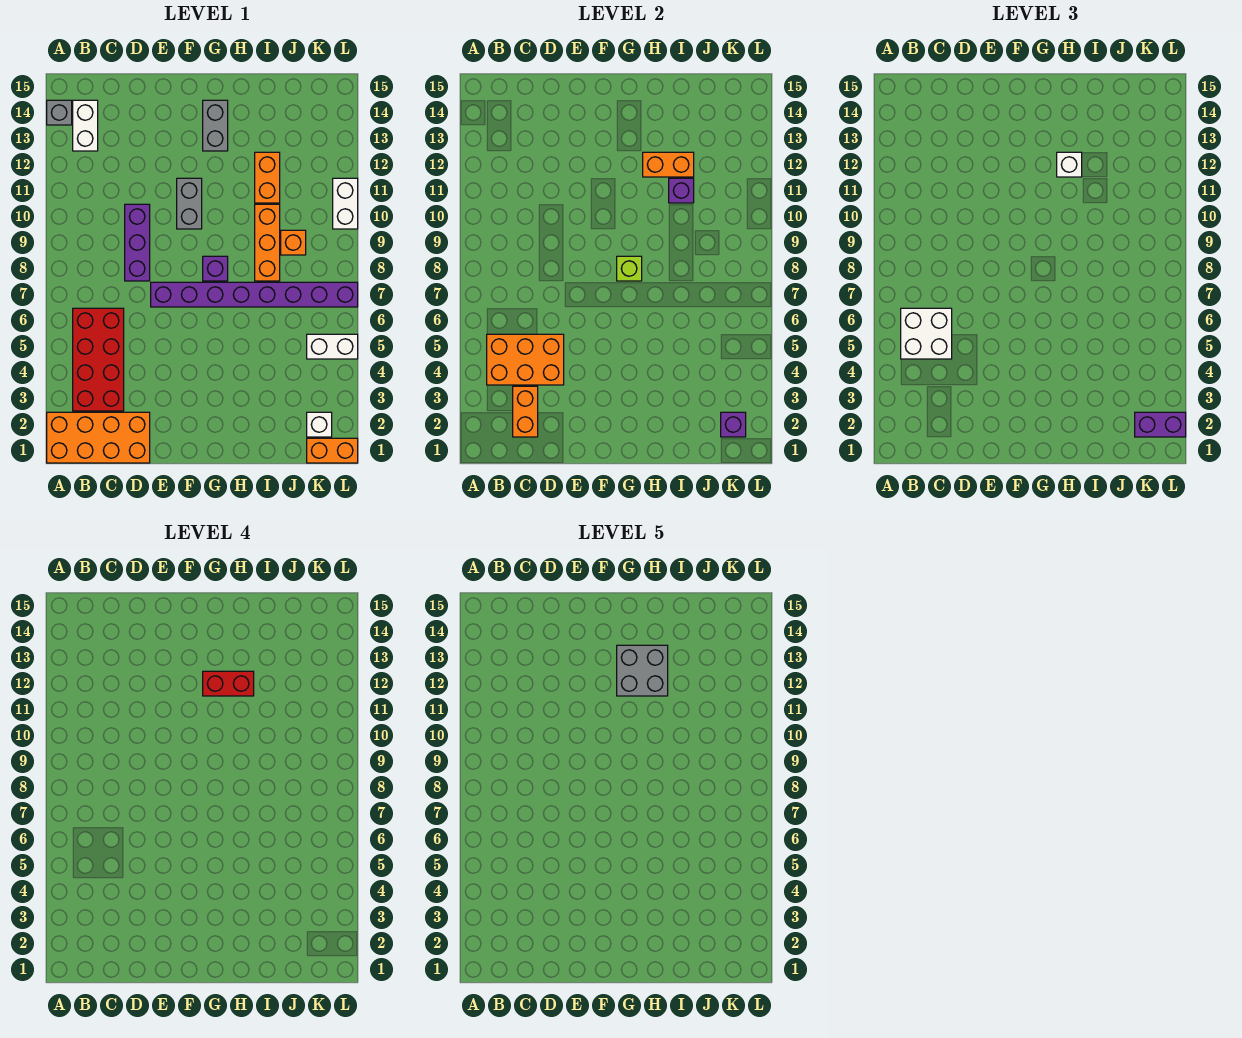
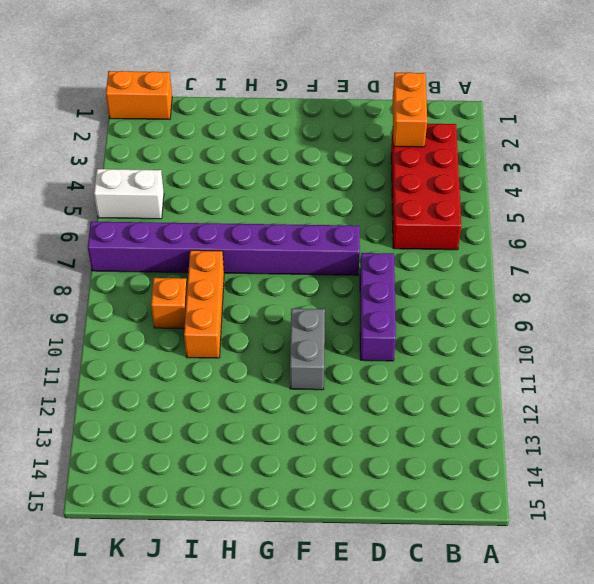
none -> orange brick A1:D2 level 1
none -> grey brick A14 level 1
none -> white brick B13:B14 level 1

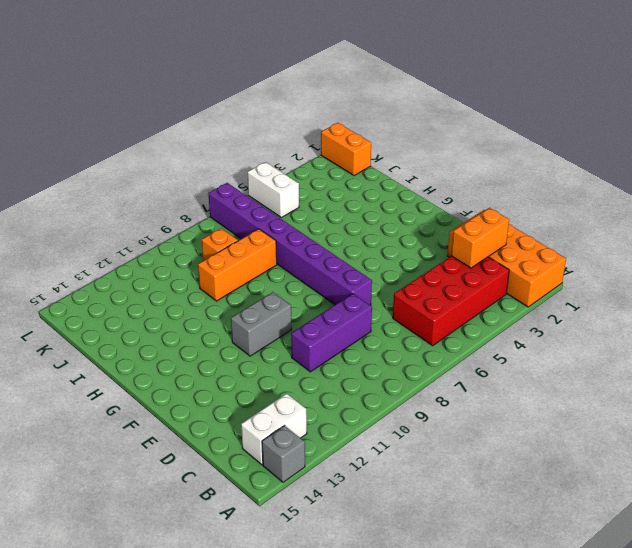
none -> purple brick G8 level 1
none -> grey brick G13:G14 level 1
none -> orange brick I11:I12 level 1

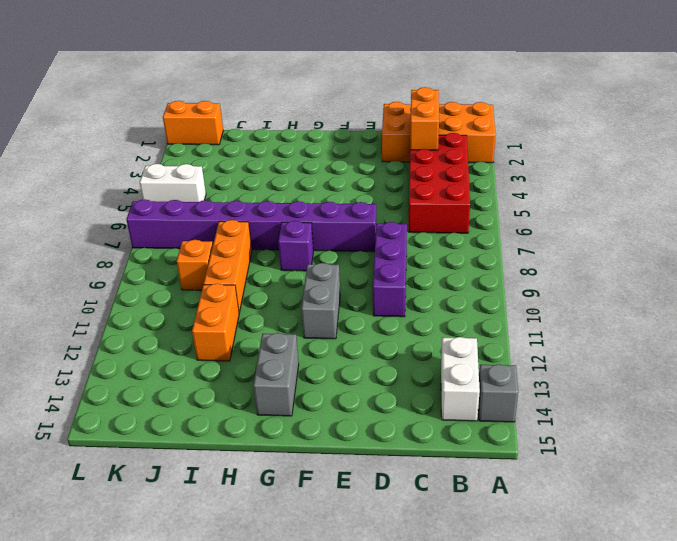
none -> white brick K2 level 1
none -> white brick L10:L11 level 1
none -> orange brick B4:D5 level 2

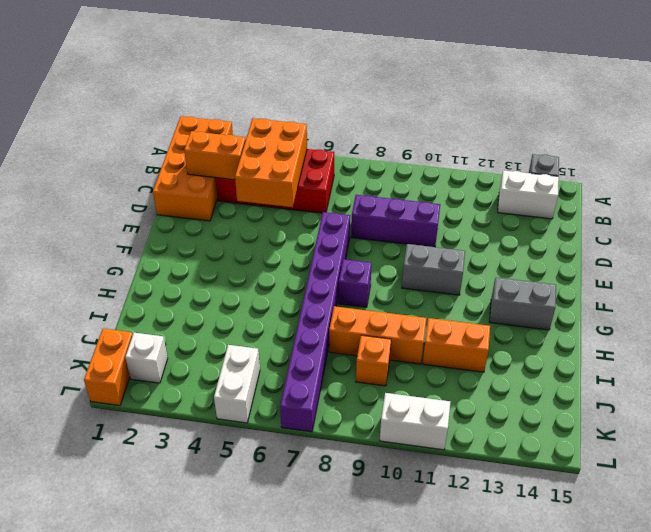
none -> lime brick G8 level 2
none -> orange brick H12:I12 level 2
none -> purple brick I11 level 2

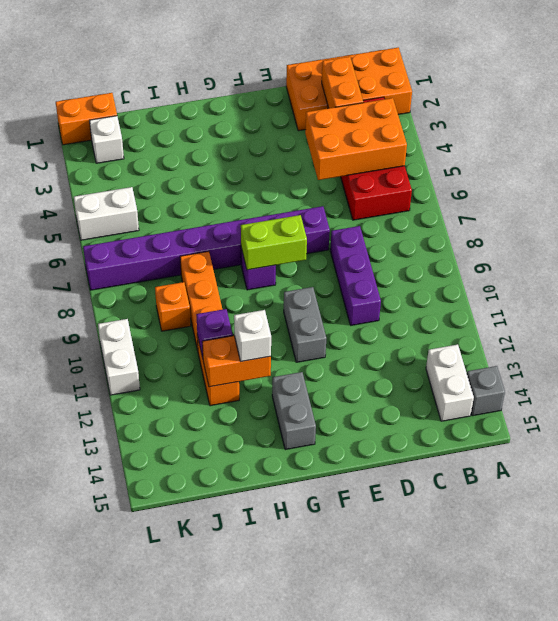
lime brick F8:G8 level 2 -> lime brick G8 level 2
none -> purple brick K2 level 2
none -> white brick B5:C6 level 3
none -> purple brick K2:L2 level 3

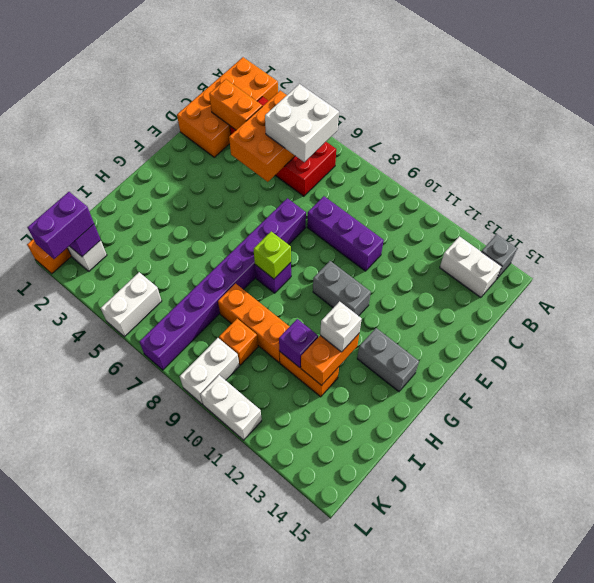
white brick K9:L9 level 1 -> none
none -> red brick G12:H12 level 4
none -> grey brick G12:H13 level 5

